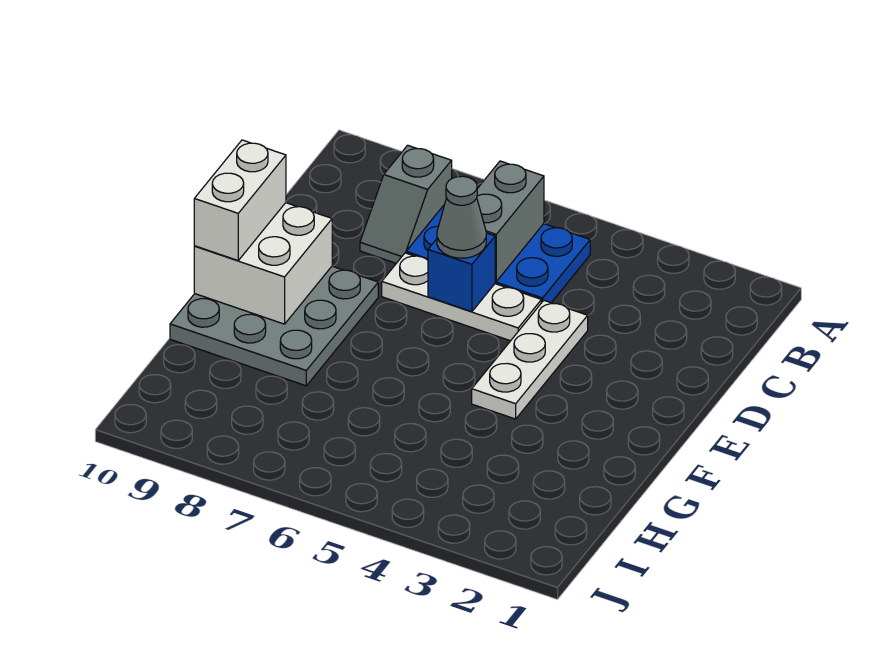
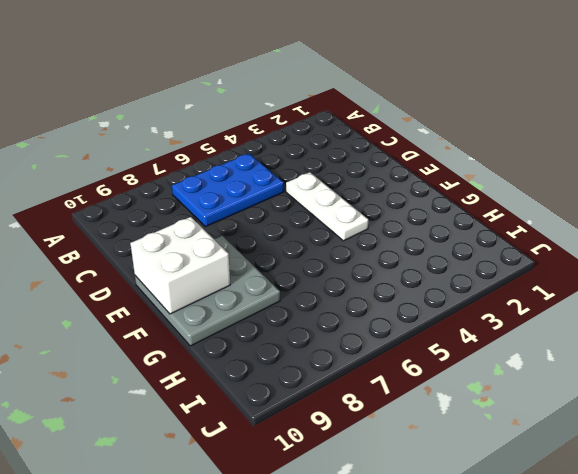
none -> grey slope B8:C8 level 1 top B
none -> white plate D5:D7 level 1

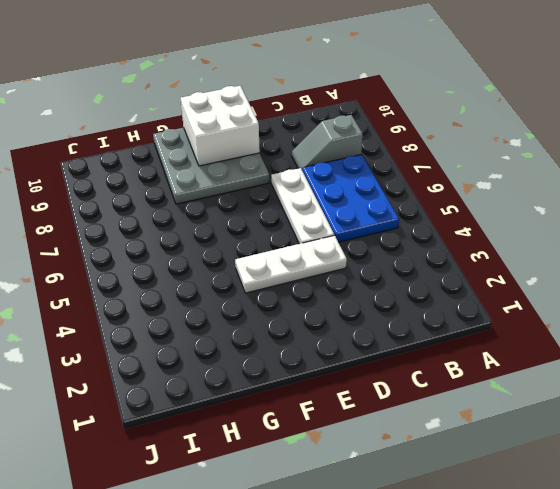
none -> grey brick B6:C6 level 2
none -> blue brick D6 level 2

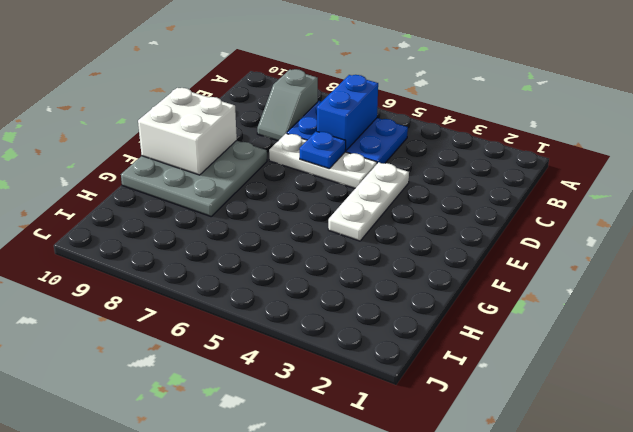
blue brick B6:C6 level 2 -> grey brick B6:C6 level 2
blue plate D6 level 2 -> blue brick D6 level 2
none -> grey cone D6 level 3
none -> white brick E10:F10 level 3

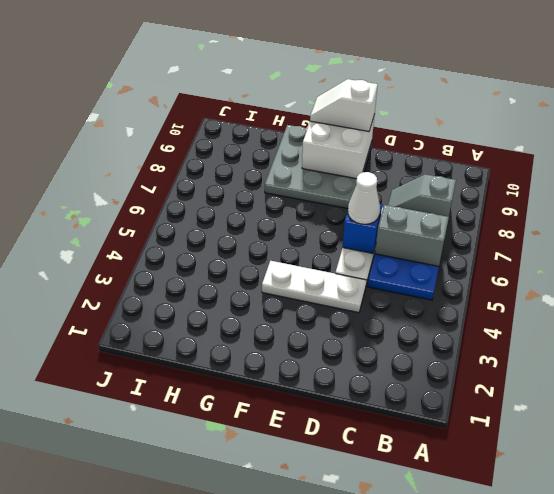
white cone D6 level 3 -> grey cone D6 level 3
white slope E10:F10 level 3 top E -> white brick E10:F10 level 3

